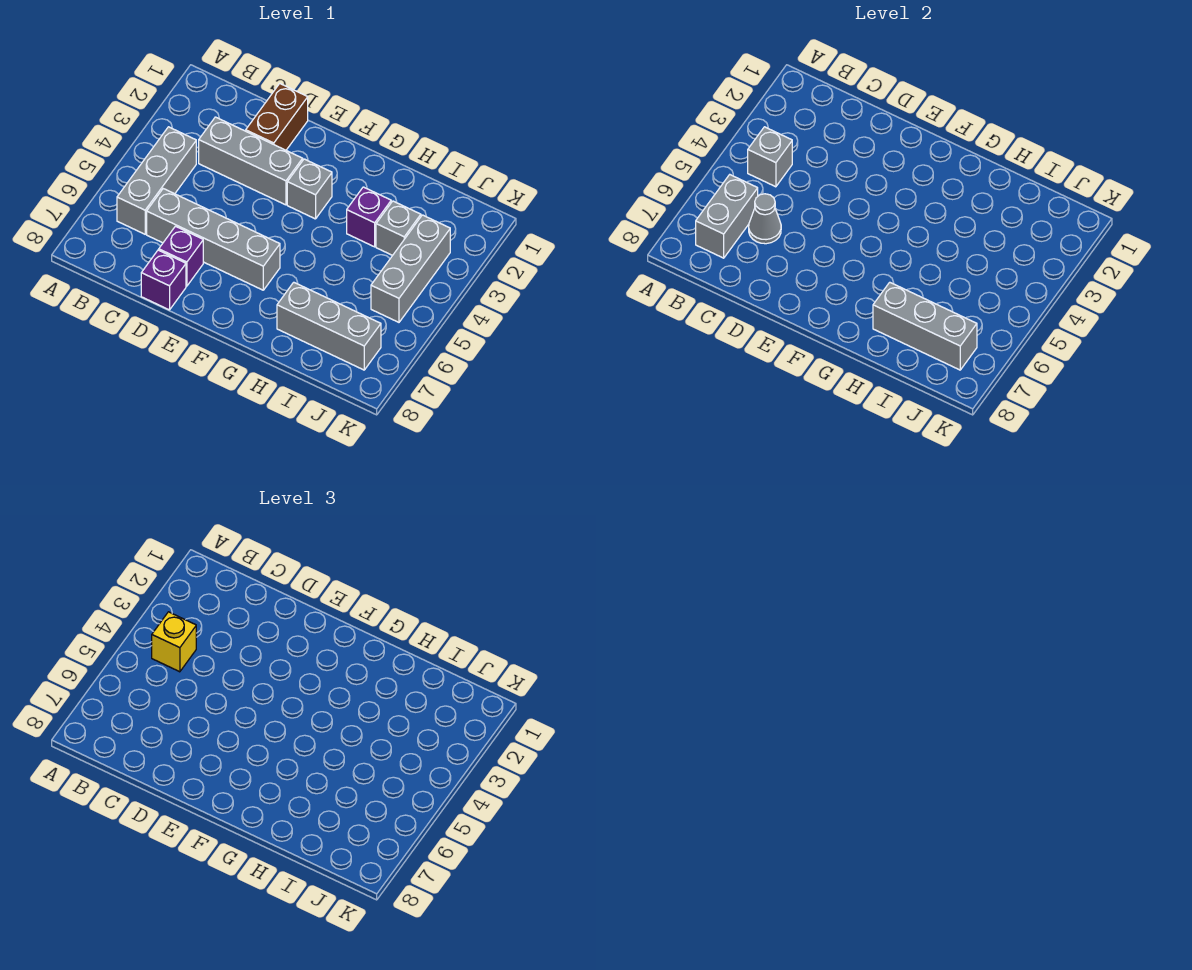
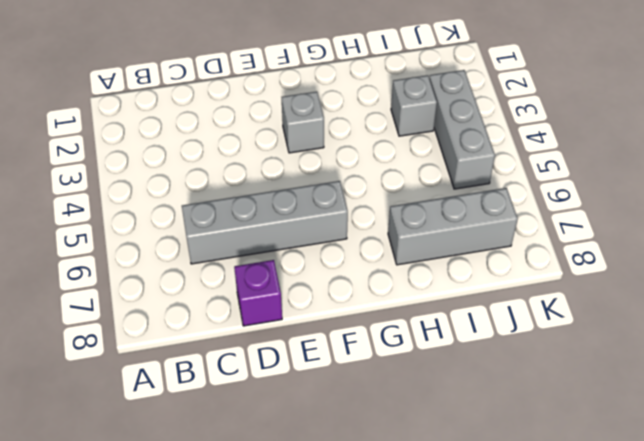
none -> grey brick B4:B6 level 1
none -> grey brick C3:E3 level 1
none -> brown brick D1:D2 level 1

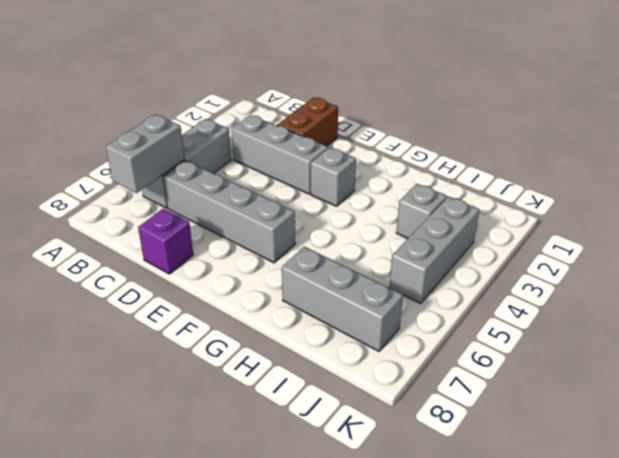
none -> purple brick D7 level 1
none -> purple brick H3 level 1
none -> grey brick B4 level 2

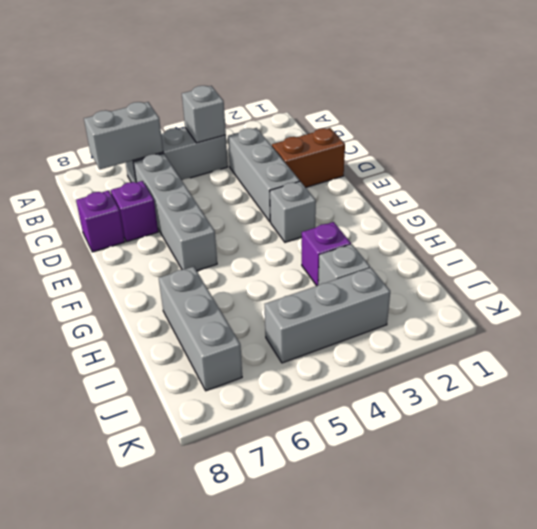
none -> grey cone C6 level 2
none -> grey brick H7:J7 level 2
none -> yellow brick B4 level 3

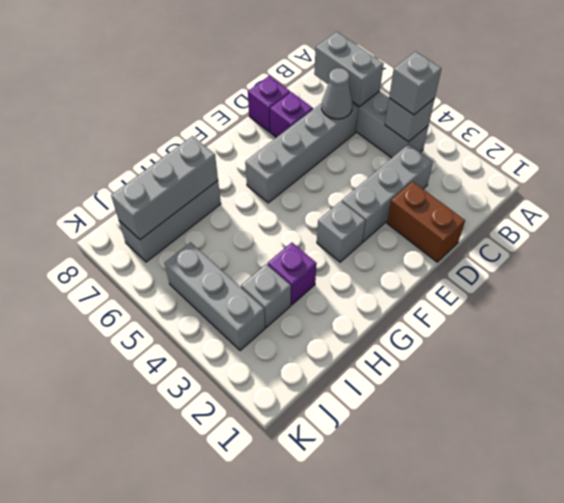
grey brick B4 level 3 -> yellow brick B4 level 3

